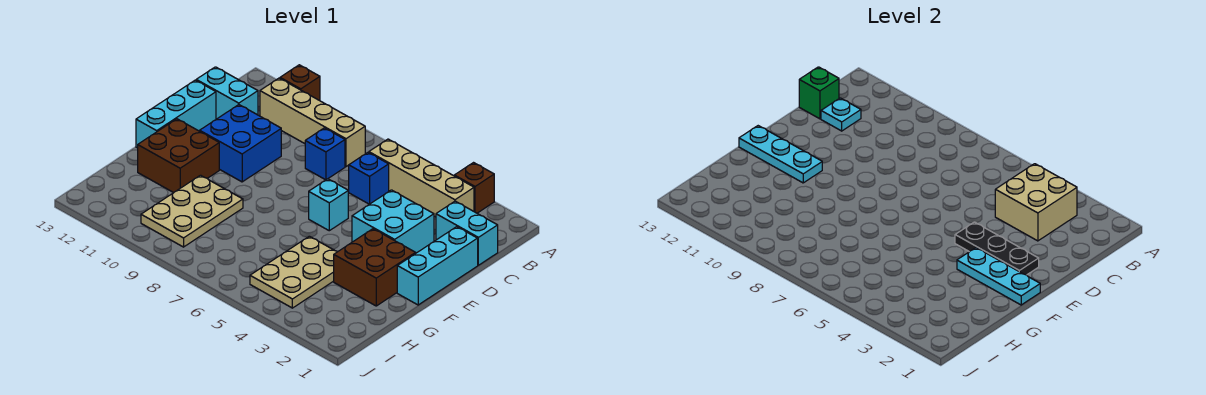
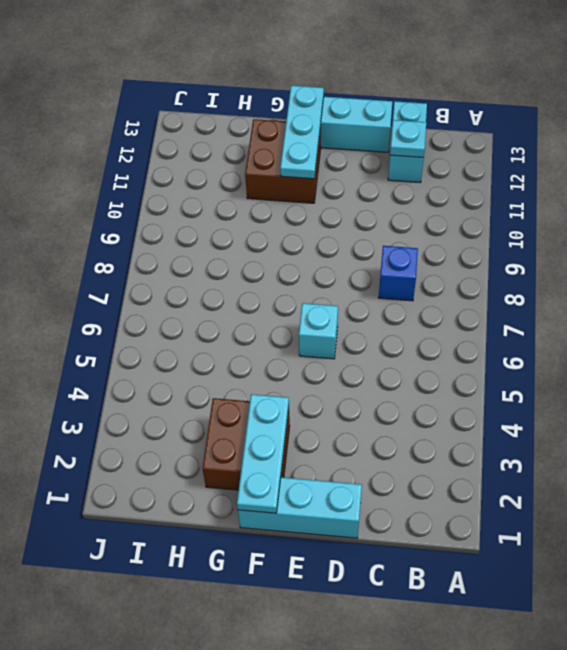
none -> brown brick A3 level 1
none -> brown brick A11 level 1
none -> tan brick B3:B6 level 1

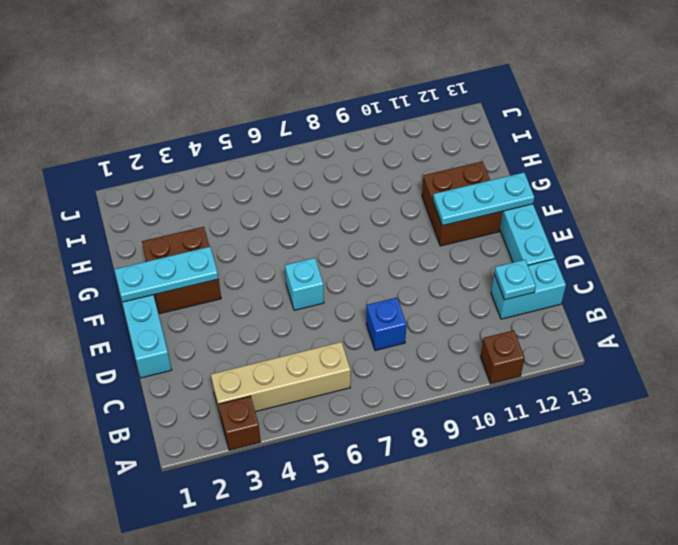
none -> tan brick B8:B11 level 1
none -> cyan brick C1:C2 level 1
none -> blue brick C6 level 1

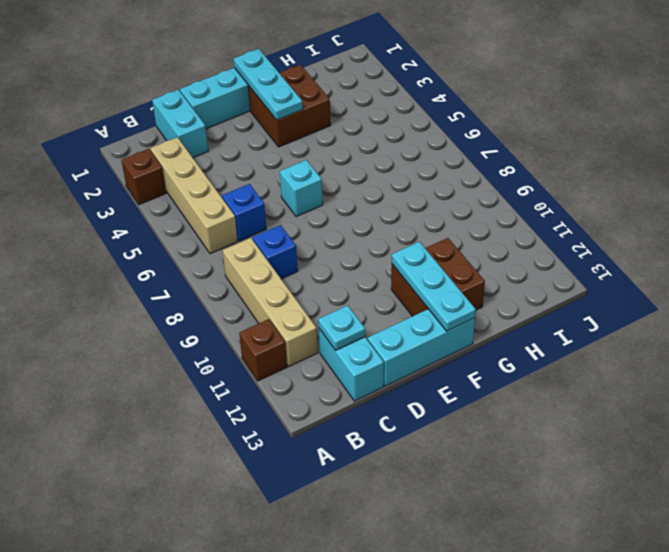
none -> cyan brick D3:E4 level 1
none -> blue brick D10:E11 level 1
none -> tan plate G4:I5 level 1

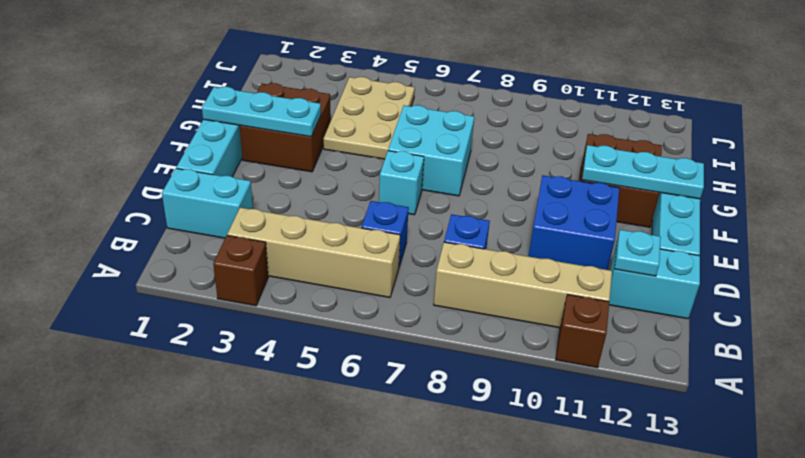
cyan brick F6:G7 level 1 -> cyan brick D3:E4 level 1
none -> tan plate G9:I10 level 1
none -> tan brick B3:C4 level 2
none -> green brick C13 level 2

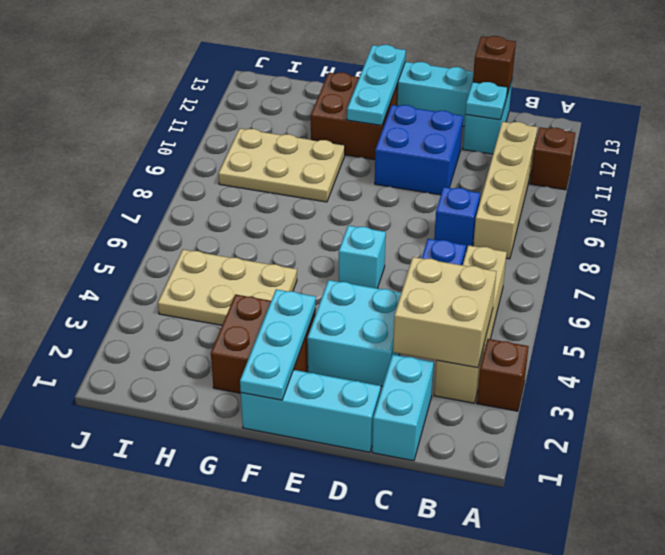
brown brick C13 level 2 -> green brick C13 level 2
none -> black plate E2:E4 level 2

